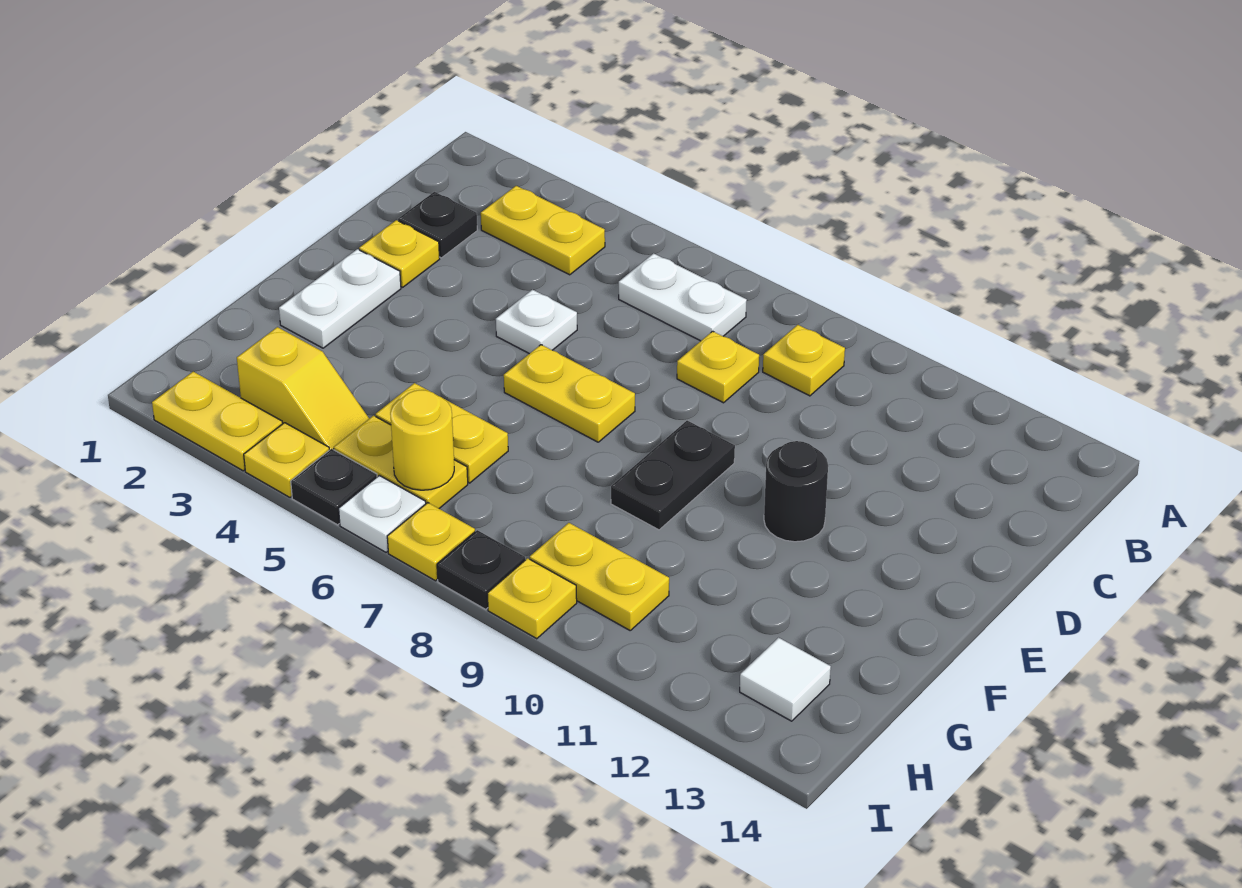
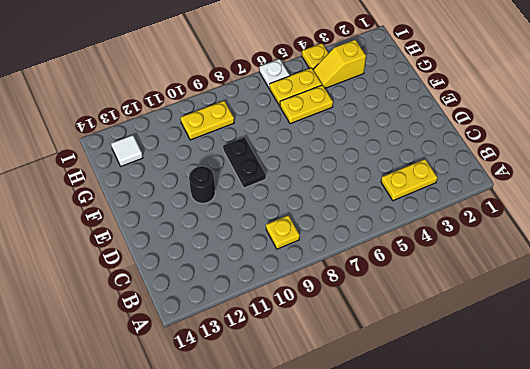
none -> white plate B6:B7 level 1
none -> black plate C2 level 1
none -> yellow plate C8 level 1

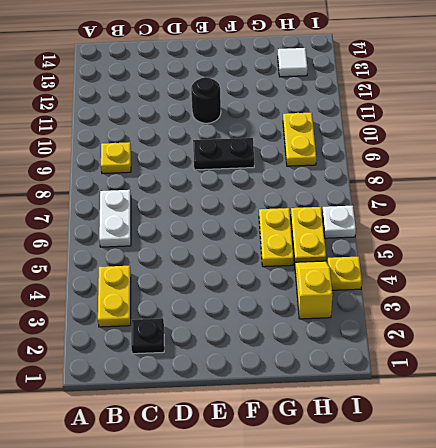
none -> yellow plate C8 level 1
none -> yellow plate D2 level 1
none -> white plate D5 level 1

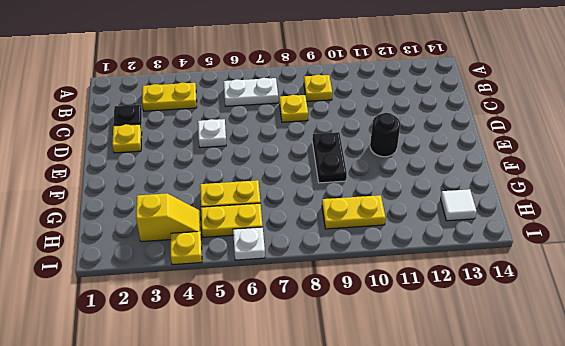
none -> white plate E2:F2 level 1
none -> yellow plate E6:E7 level 1
none -> yellow plate I2:I3 level 1

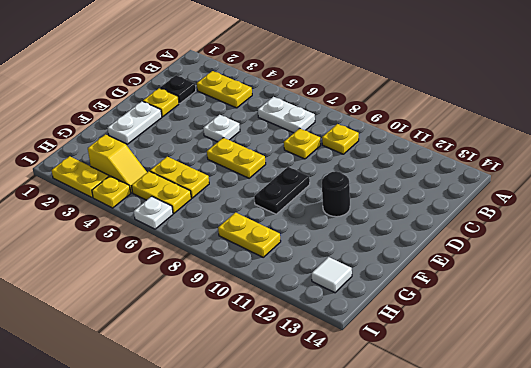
none -> black plate I5 level 1
none -> yellow plate I7 level 1
none -> black plate I8 level 1

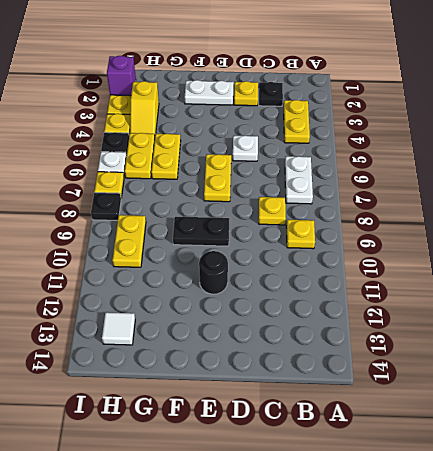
purple brick I2 level 2 -> none
none -> yellow plate I9 level 1
none -> yellow round brick H6 level 2

